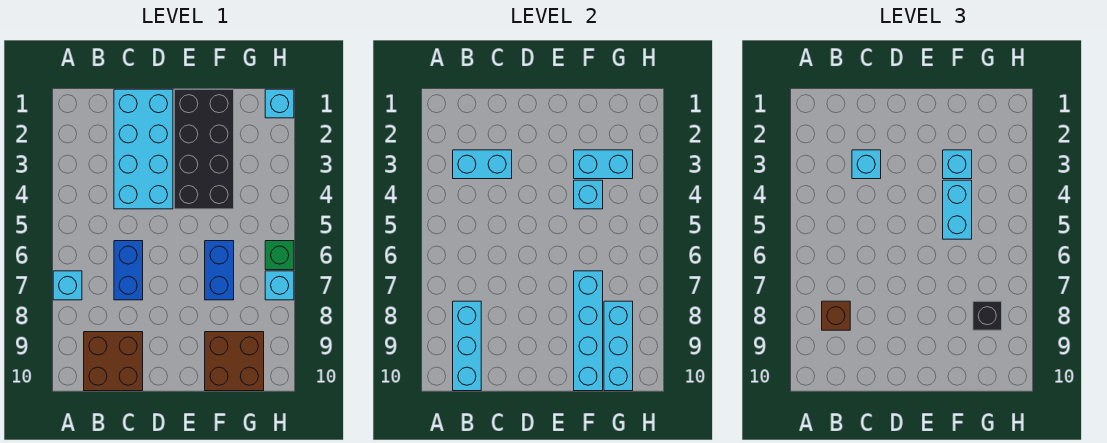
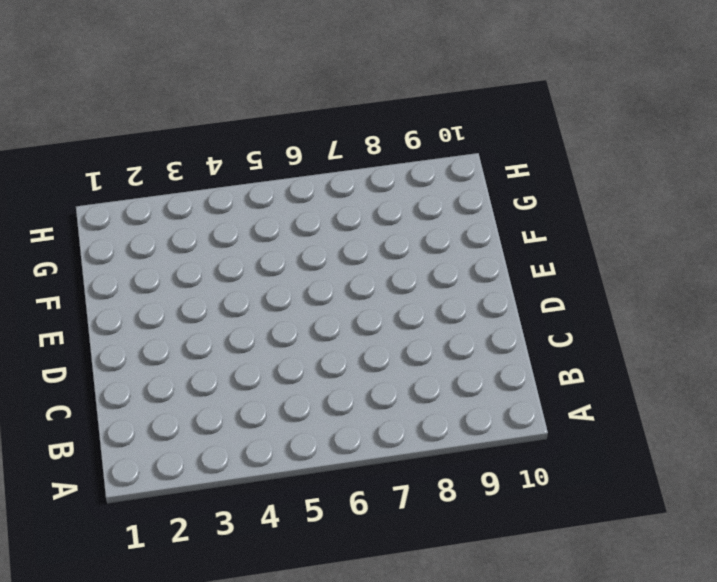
none -> cyan brick A7 level 1
none -> brown brick B9:C10 level 1
none -> cyan brick C1:D4 level 1

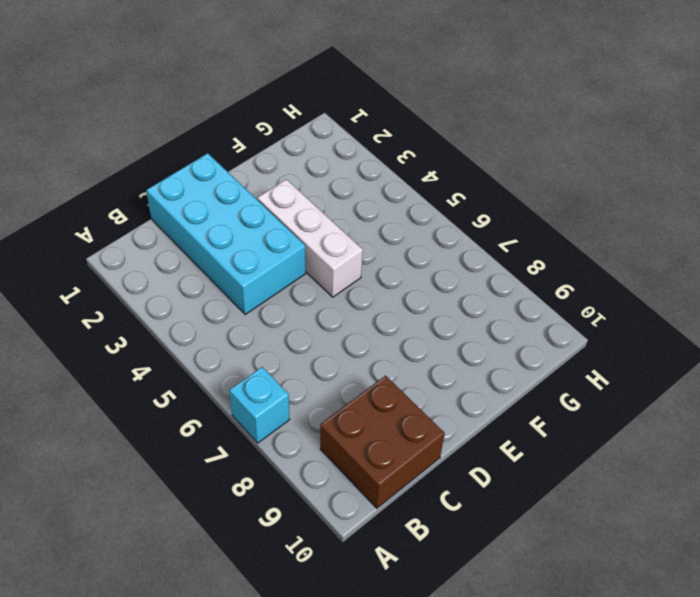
white brick E3:E5 level 1 -> black brick E1:F4 level 1
none -> blue brick C6:C7 level 1
none -> blue brick F6:F7 level 1
none -> brown brick F9:G10 level 1

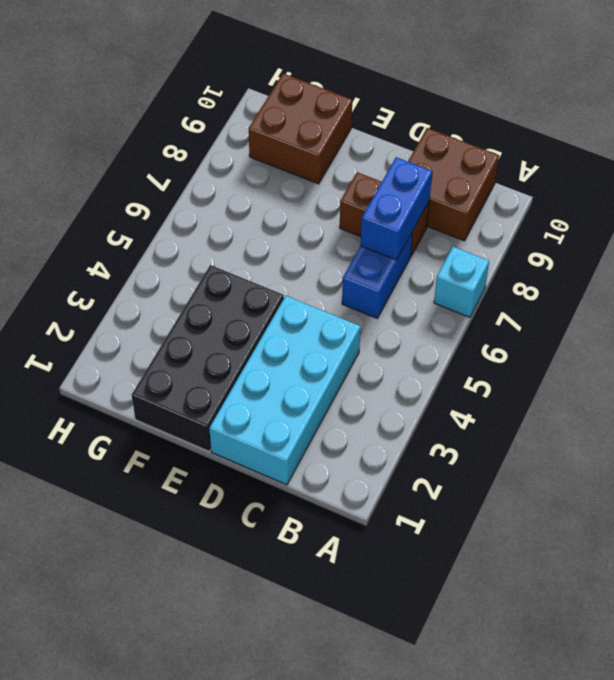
blue brick C7:C8 level 2 -> blue brick F6:F7 level 1
brown brick C8:D8 level 1 -> none
none -> cyan brick H1 level 1
none -> green brick H6 level 1
none -> cyan brick H7 level 1

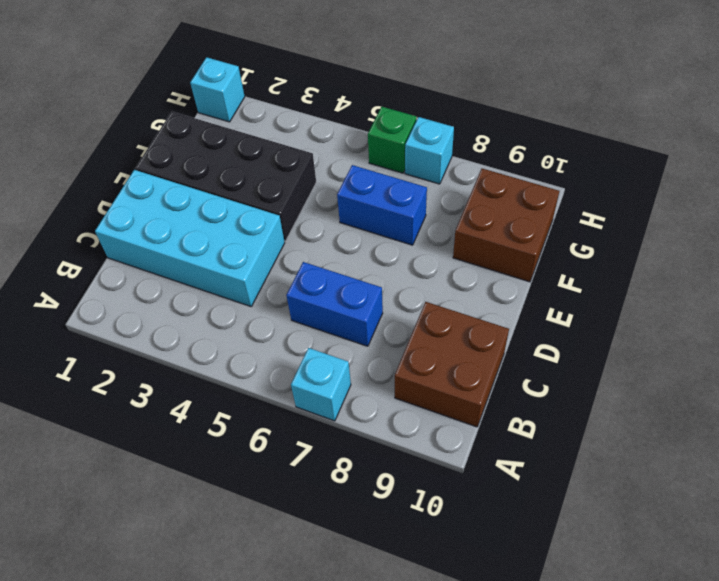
none -> cyan brick B3:C3 level 2
none -> cyan brick B8:B10 level 2
none -> cyan brick F3:G3 level 2

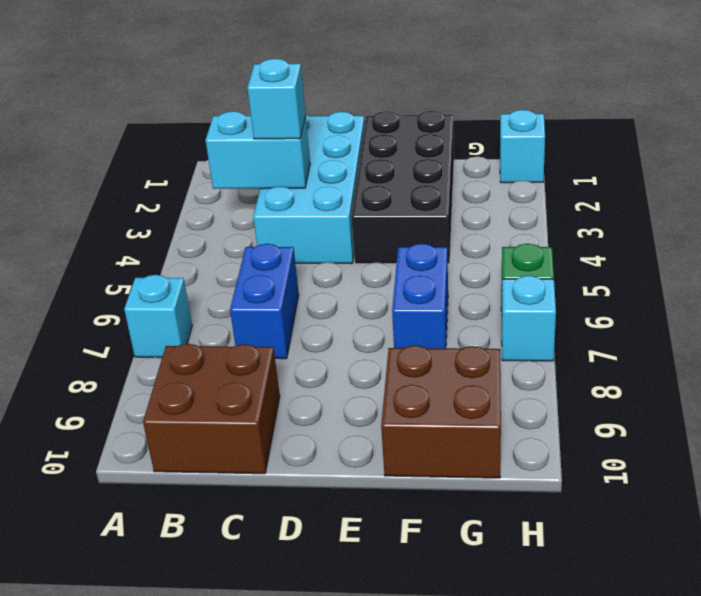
none -> cyan brick B8:B10 level 2
none -> cyan brick F3:G3 level 2
none -> cyan brick F4 level 2

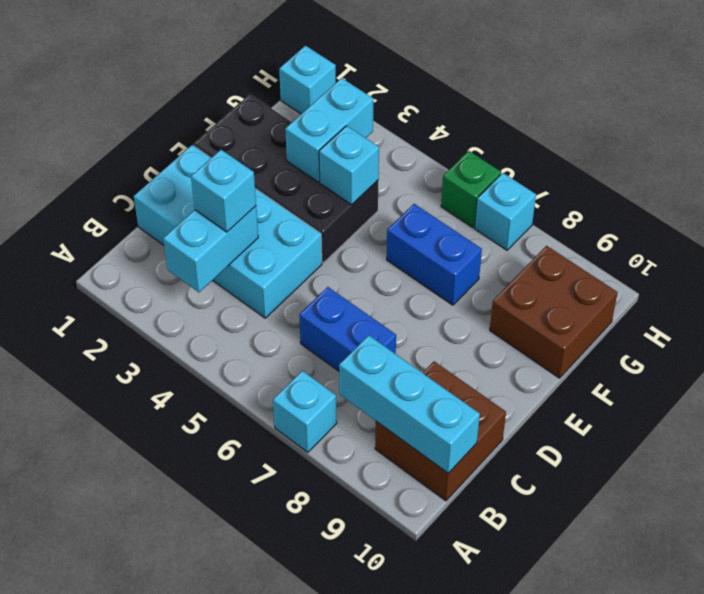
none -> cyan brick F7:F10 level 2
none -> cyan brick G8:G10 level 2
none -> brown brick B8 level 3

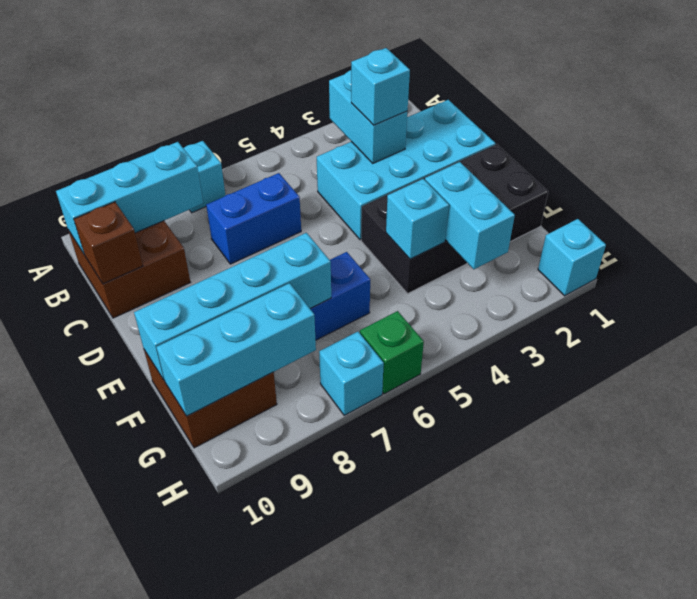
brown brick C10 level 2 -> brown brick B8 level 3
none -> cyan brick F3 level 3
none -> cyan brick F4:F5 level 3
none -> black brick G8 level 3

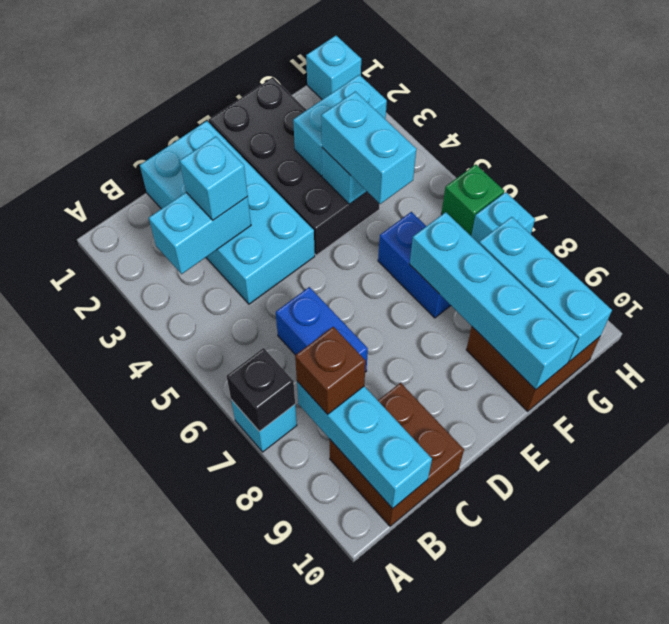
black brick A7 level 2 -> black brick G8 level 3
none -> cyan brick F3 level 3

